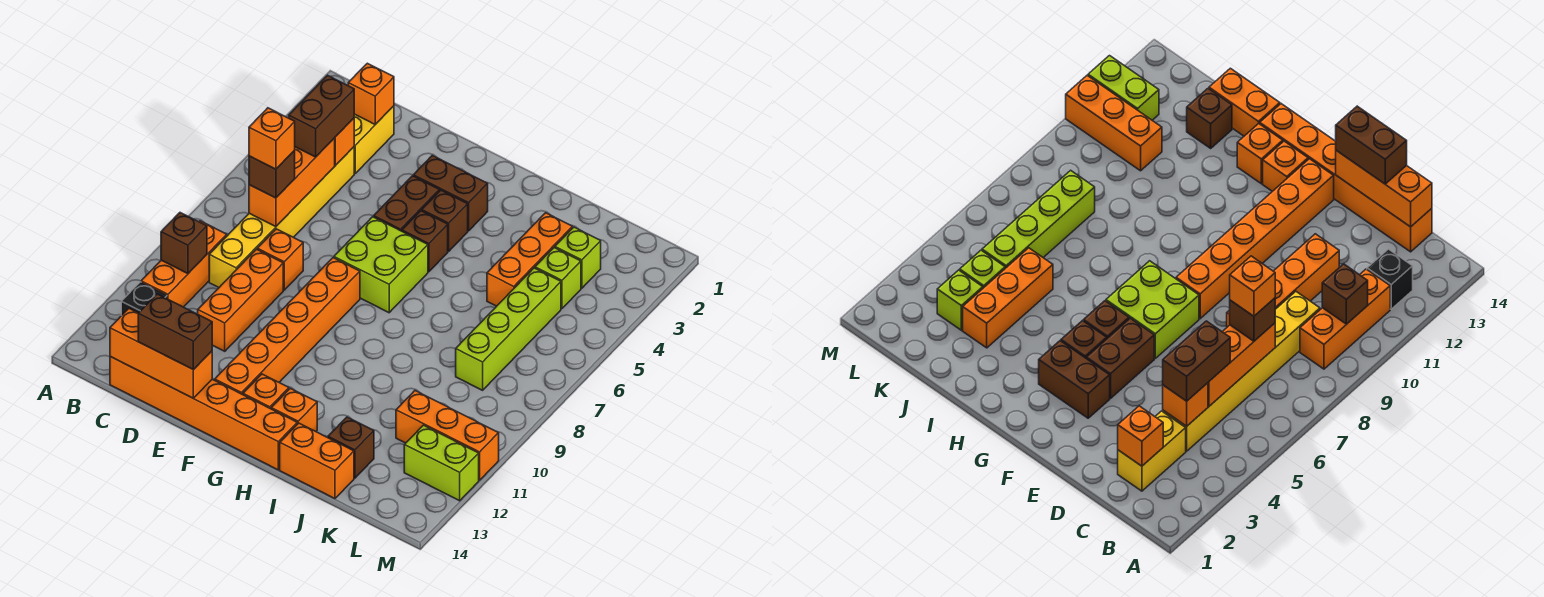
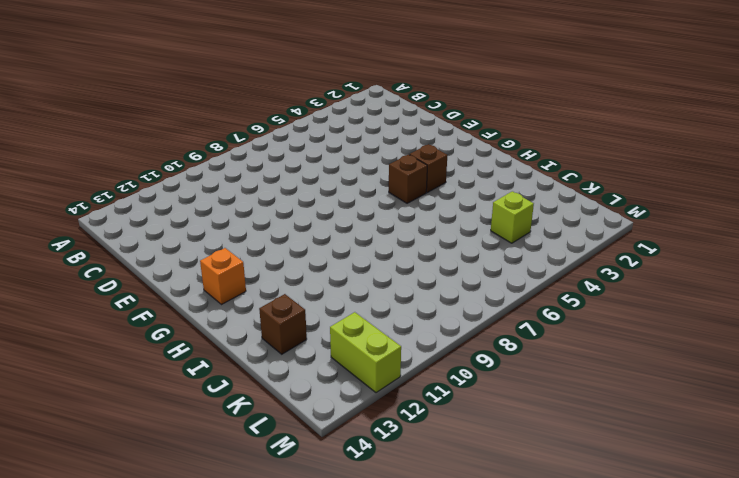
none -> orange brick B9:B11 level 1
none -> black brick B12 level 1
none -> yellow brick C2:C3 level 1
none -> yellow brick C4:C9 level 1

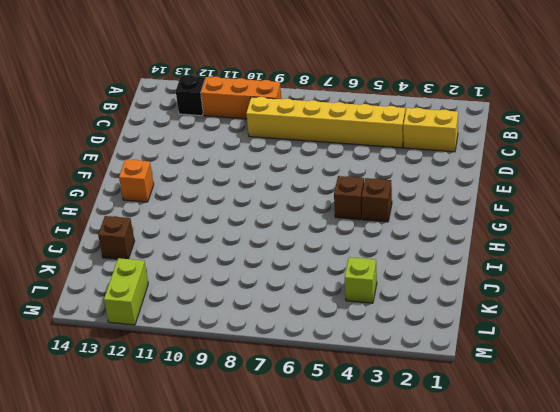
none -> orange brick C14:H14 level 1
none -> orange brick D8 level 1
none -> orange brick D9:D11 level 1
none -> brown brick F3:G3 level 1

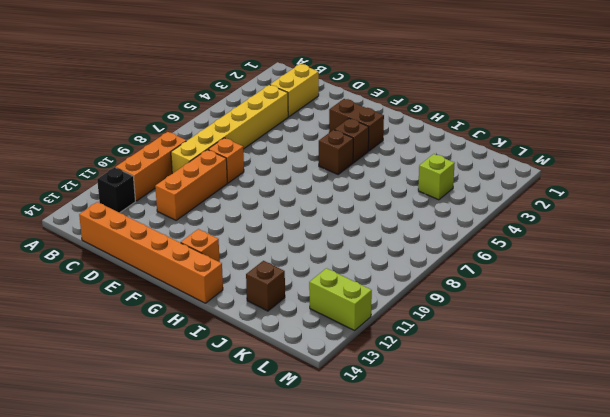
none -> brown brick F4:F5 level 1
none -> lime brick F6:G7 level 1
none -> orange brick F8:F13 level 1
none -> orange brick H13 level 1

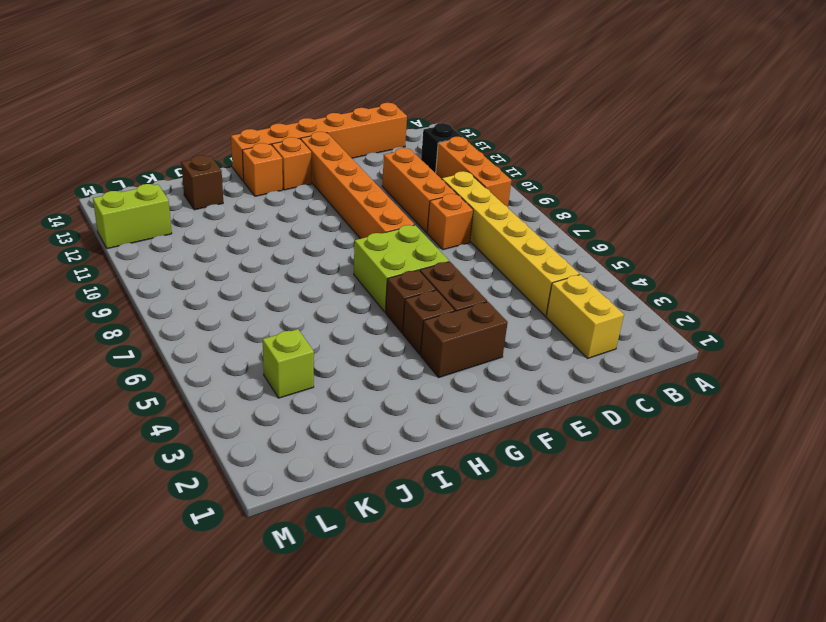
none -> orange brick I14:J14 level 1
none -> orange brick J3:J5 level 1
none -> lime brick K3 level 1
none -> lime brick K5:K8 level 1

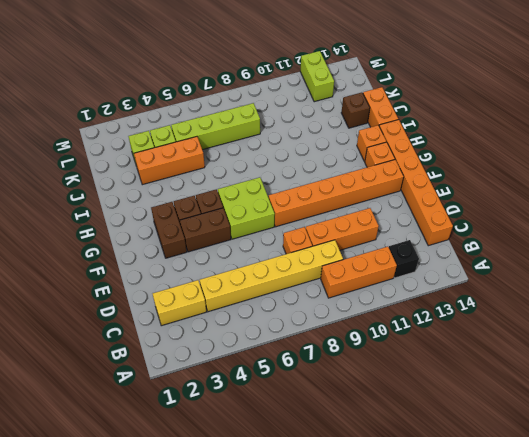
none -> orange brick K11:M11 level 1
none -> brown brick B10 level 2
none -> orange brick C2 level 2
none -> orange brick C4 level 2

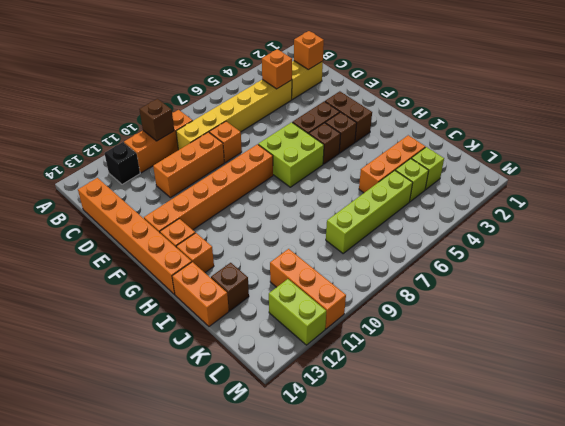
none -> orange brick C5:C7 level 2
none -> orange brick C14:E14 level 2
none -> brown brick C4:C5 level 3
none -> brown brick C7 level 3

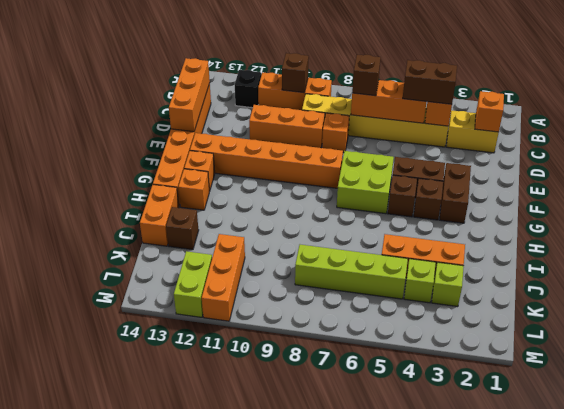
none -> brown brick D14:E14 level 3
none -> orange brick C7 level 4

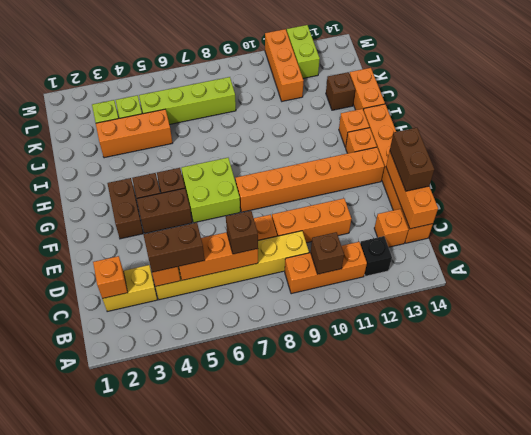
orange brick C13 level 1 -> orange brick C7 level 4

